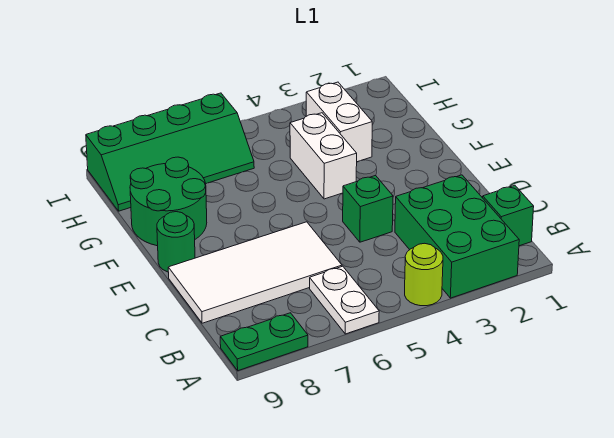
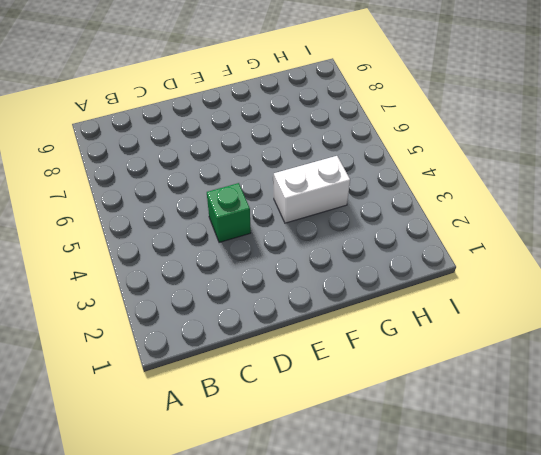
none -> green brick A2:C3 level 1
none -> lime round brick A4 level 1
none -> white plate A6:B6 level 1

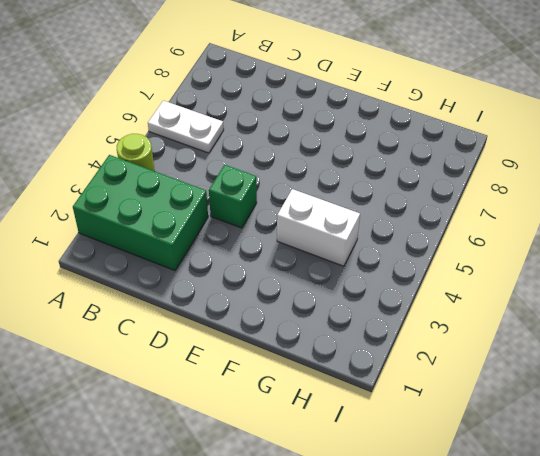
none -> green plate A8:A9 level 1
none -> green brick B1 level 1
none -> white tile C6:D9 level 1

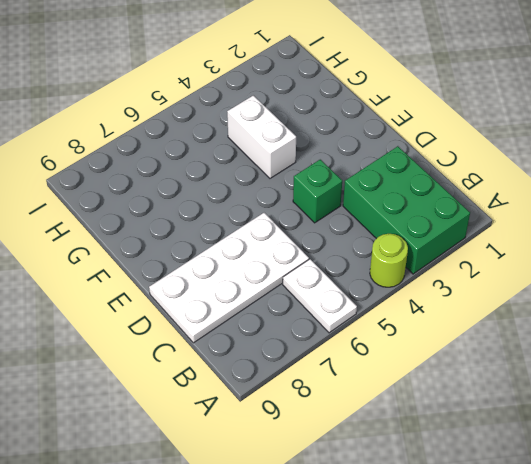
white plate C6:D9 level 1 -> white tile C6:D9 level 1
none -> green plate A8:A9 level 1
none -> green brick B1 level 1
none -> green round brick E9 level 1

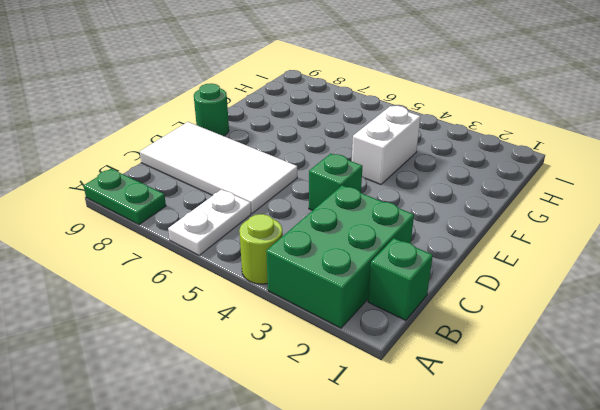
none -> green round brick F8:G9 level 1
none -> white brick G3:H3 level 1
none -> green slope H6:I9 level 1 top I

